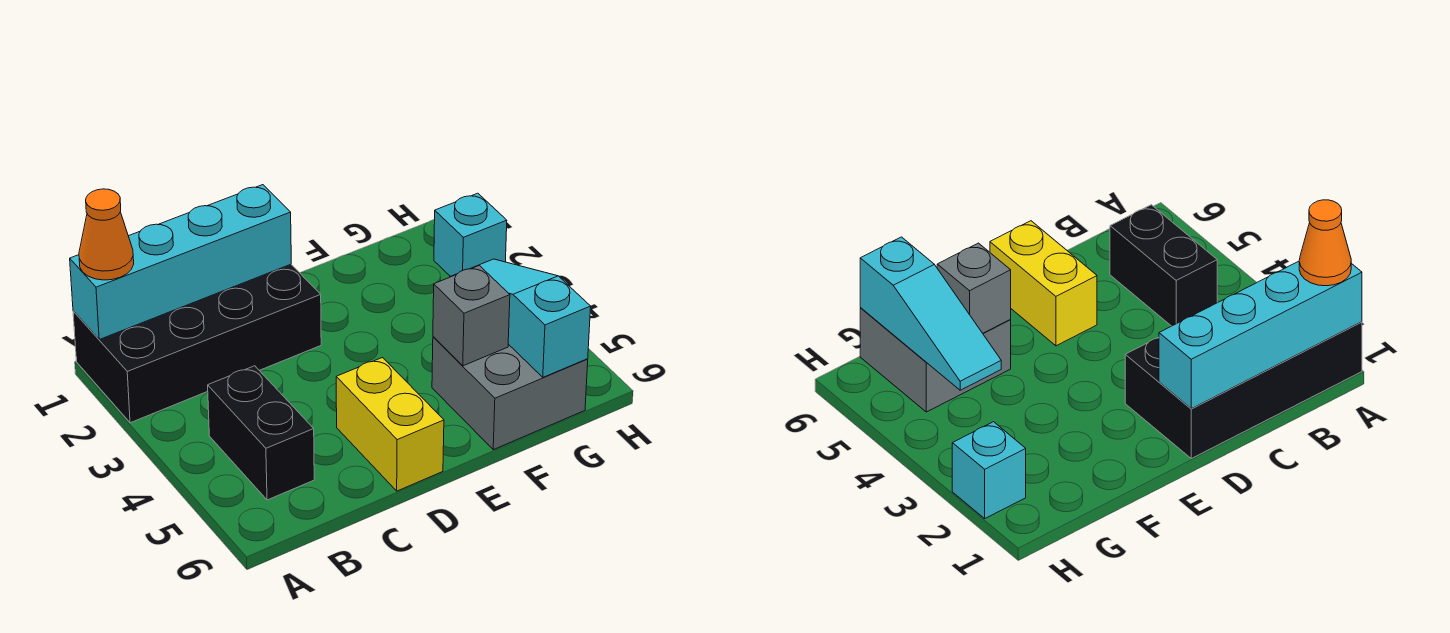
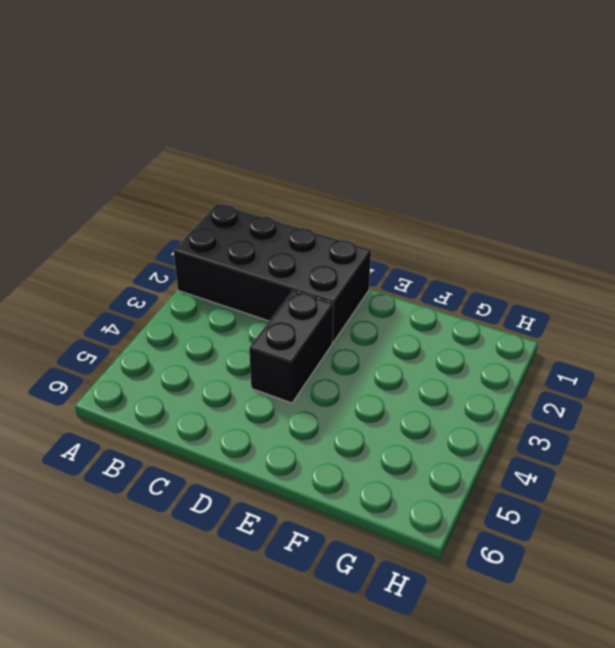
black brick D3:D4 level 1 -> black brick B4:B5 level 1
none -> yellow brick D5:D6 level 1
none -> grey brick F5:G6 level 1

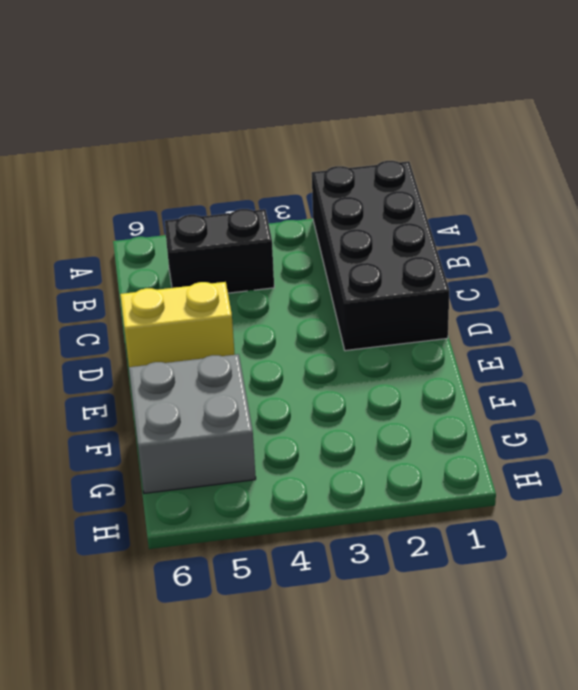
none -> cyan brick H2 level 1
none -> cyan brick A1:D1 level 2

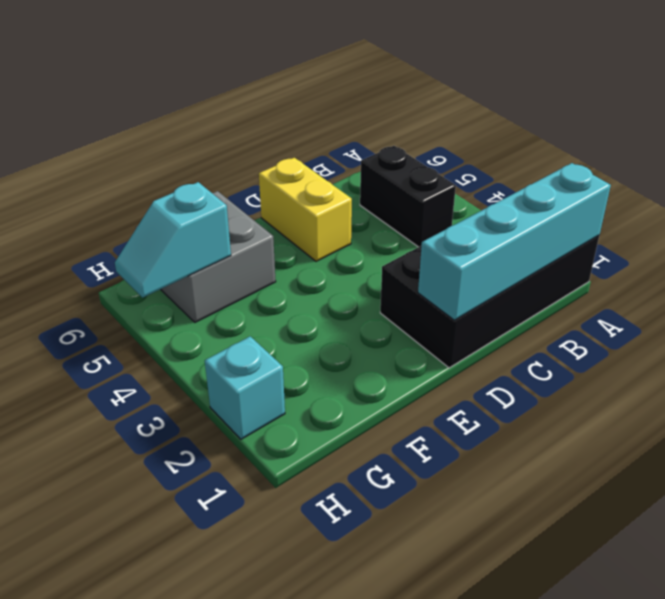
cyan slope G5:H5 level 2 top G -> cyan slope G4:G6 level 2 top 6
none -> grey brick F5 level 2
none -> orange cone A1 level 3

